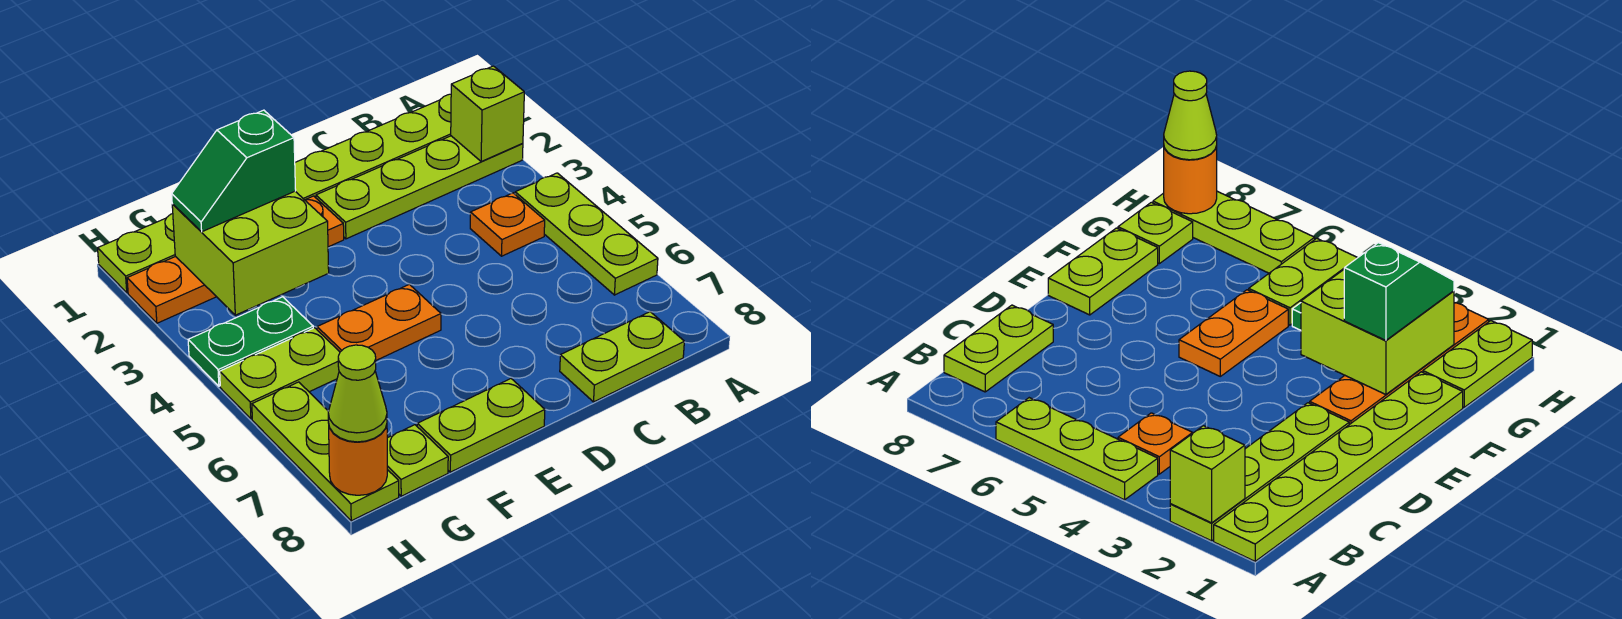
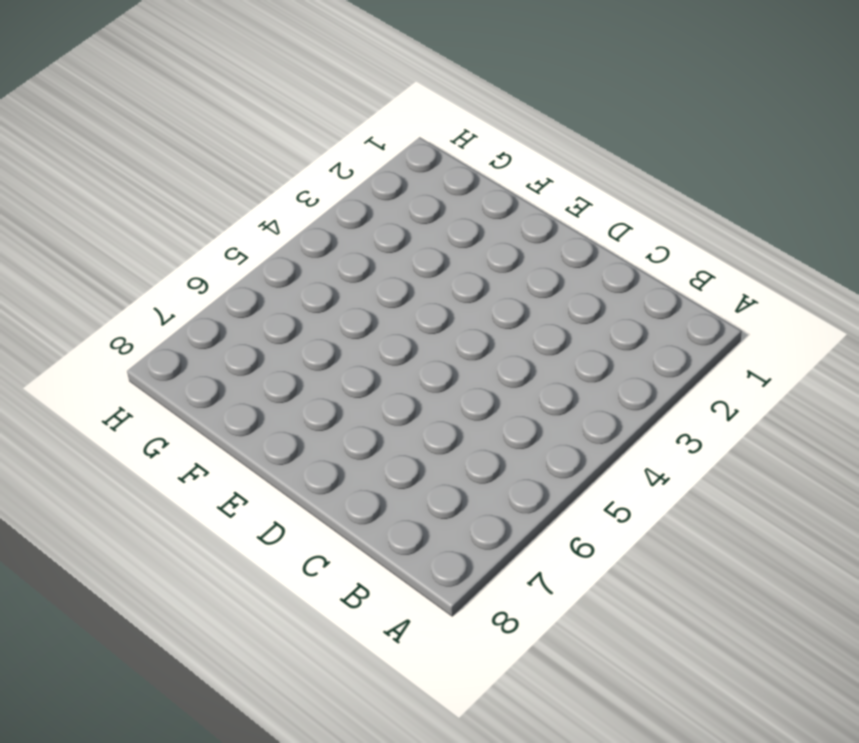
none -> lime plate A1:F1 level 1
none -> lime plate A2:D2 level 1
none -> lime plate A4:A6 level 1

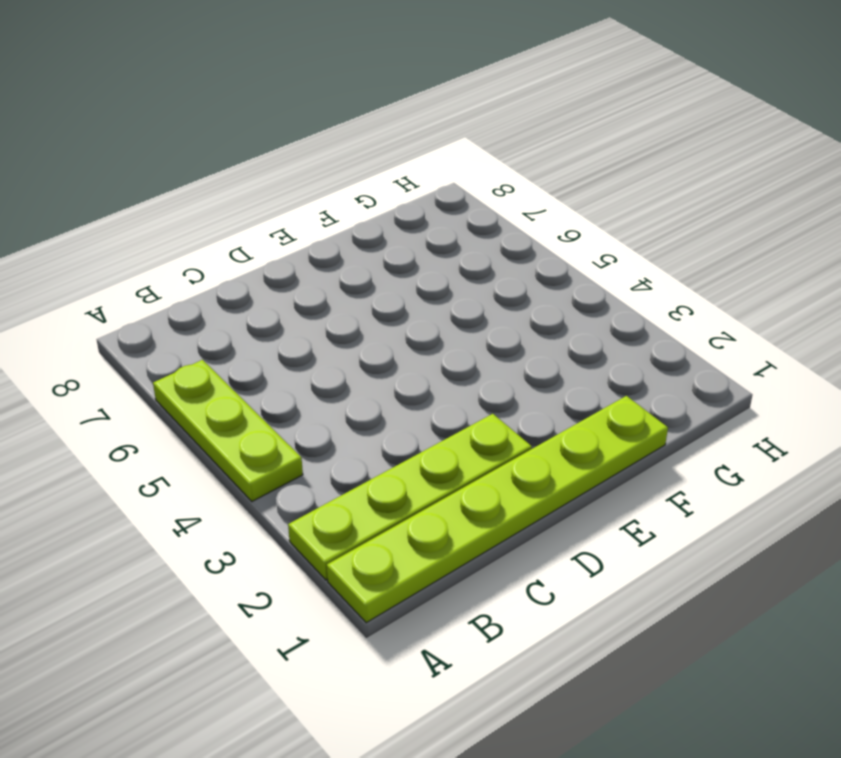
none -> orange plate B4 level 1
none -> lime plate B8:C8 level 1
none -> orange plate E2:H2 level 1

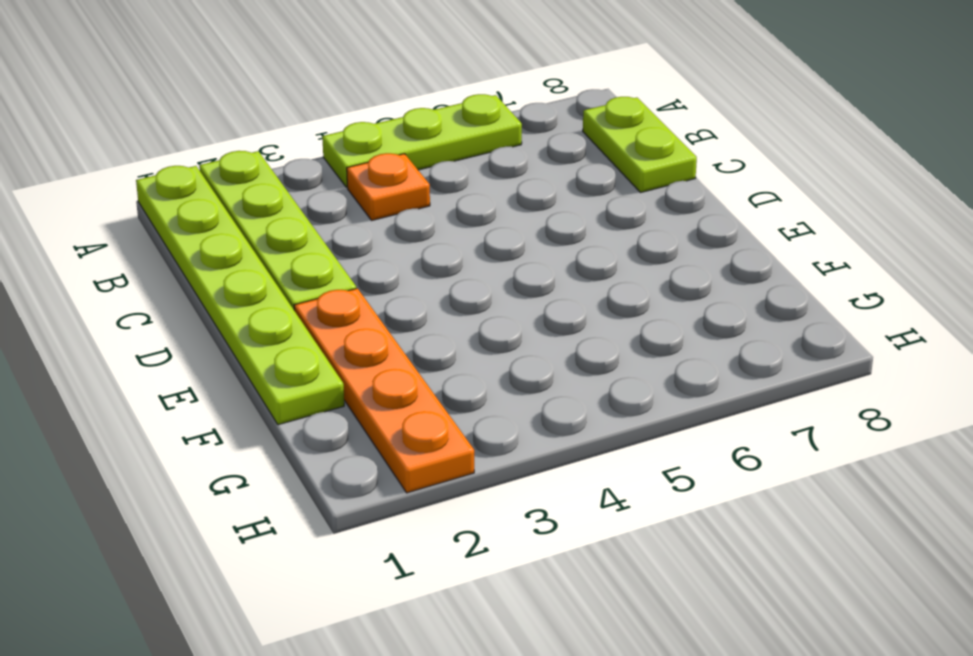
none -> orange plate E5:F5 level 1
none -> lime plate E8:F8 level 1
none -> lime plate G1:H1 level 1

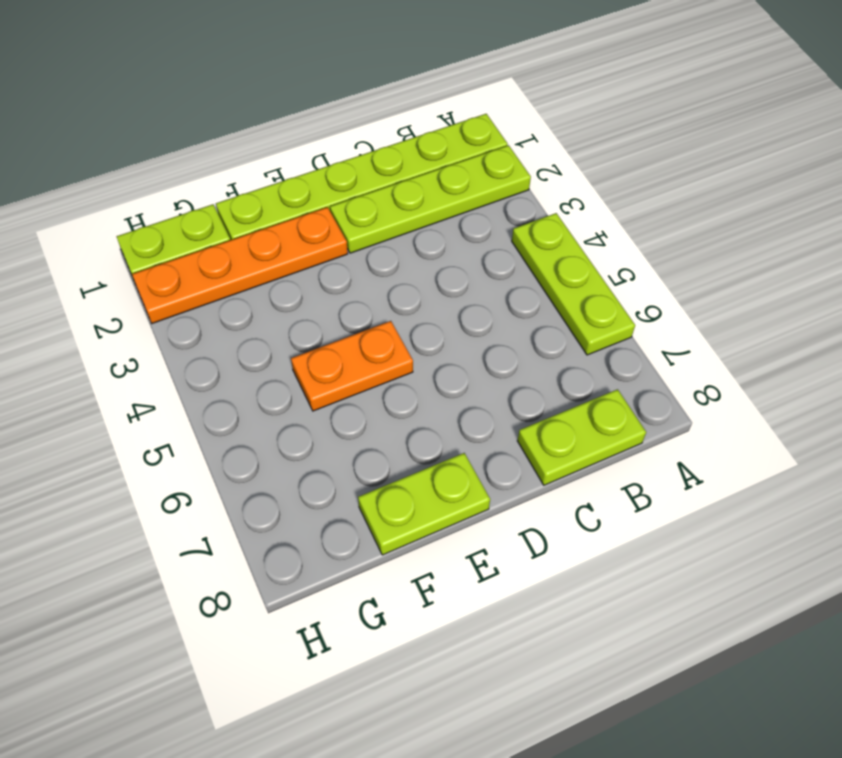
none -> orange plate B4 level 1
none -> green plate G4:H4 level 1
none -> lime plate G5:H5 level 1

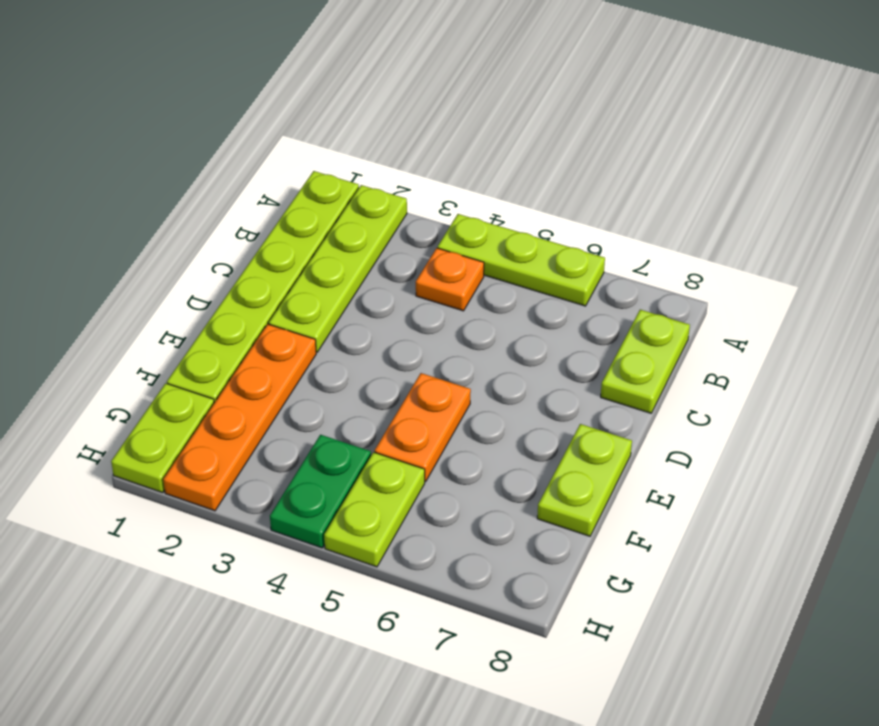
none -> lime plate G8 level 1
none -> lime plate H6:H8 level 1
none -> lime brick A2 level 2

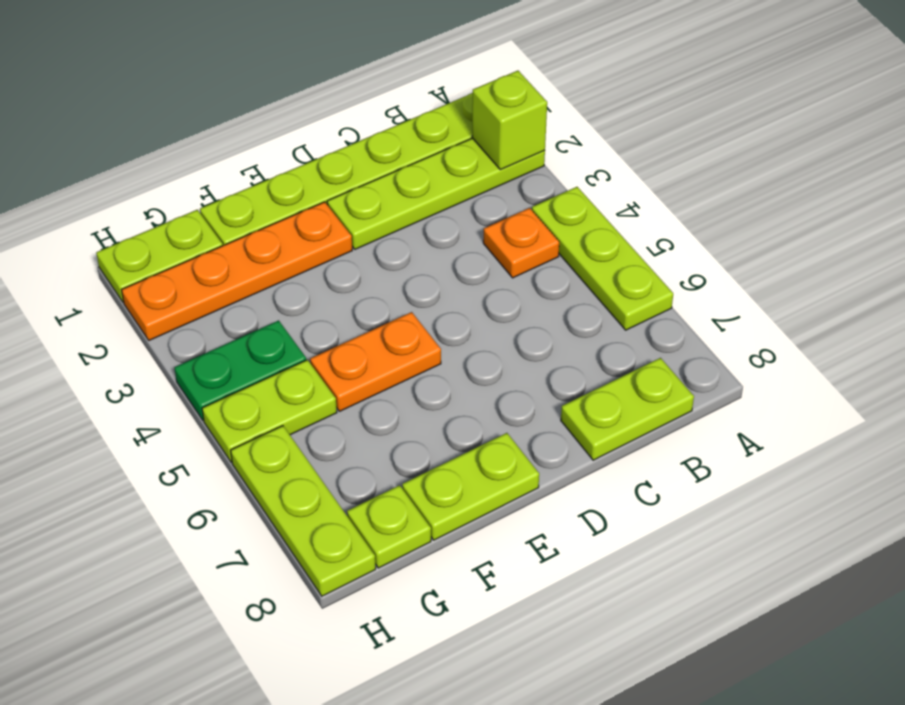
none -> lime brick F2:G3 level 2
none -> orange round brick H8 level 2
none -> green slope F2:G2 level 3 top F

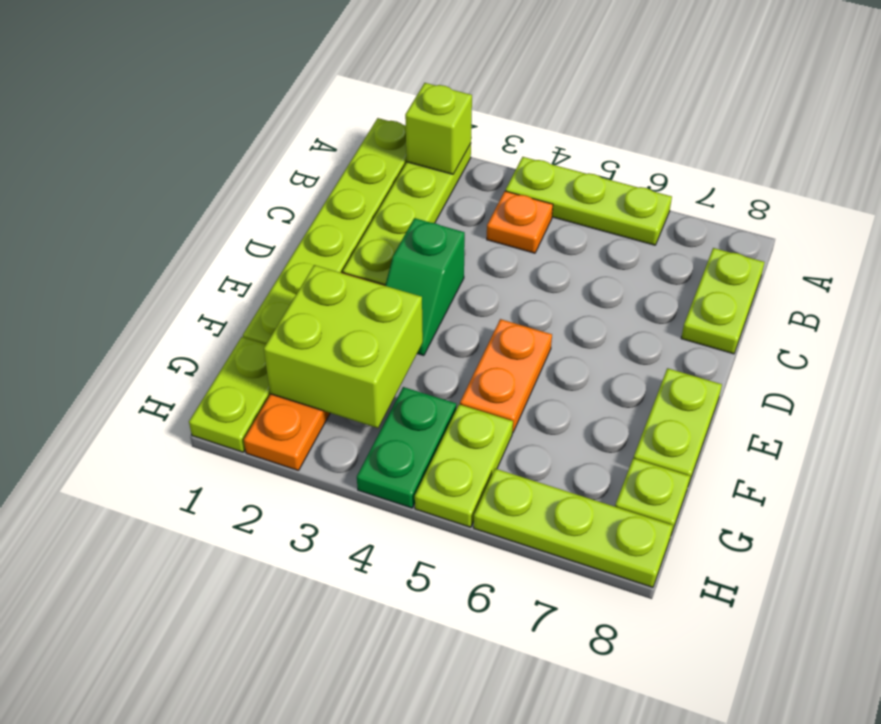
green slope D3:E3 level 1 top D -> green slope F2:G2 level 3 top F
none -> orange round brick H8 level 2
none -> lime cone H8 level 3

